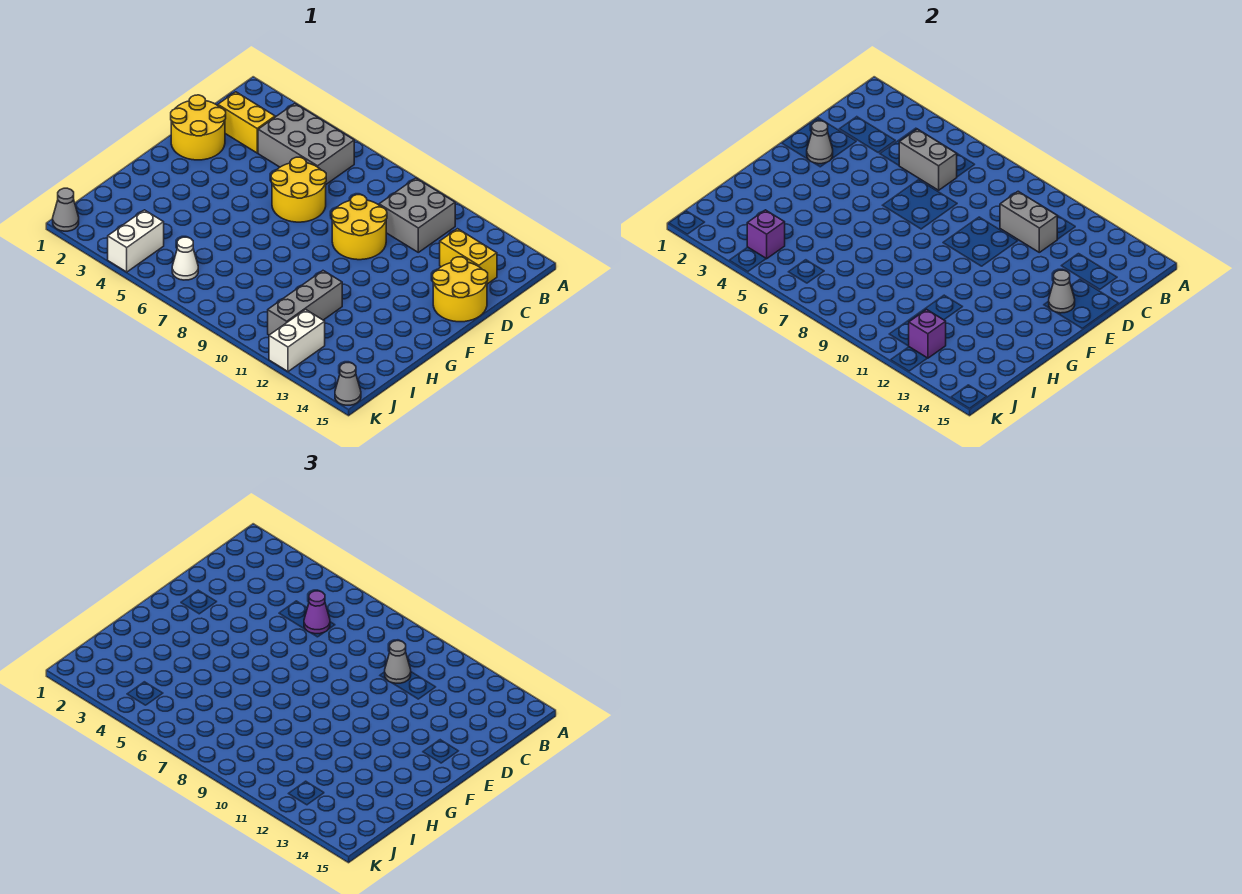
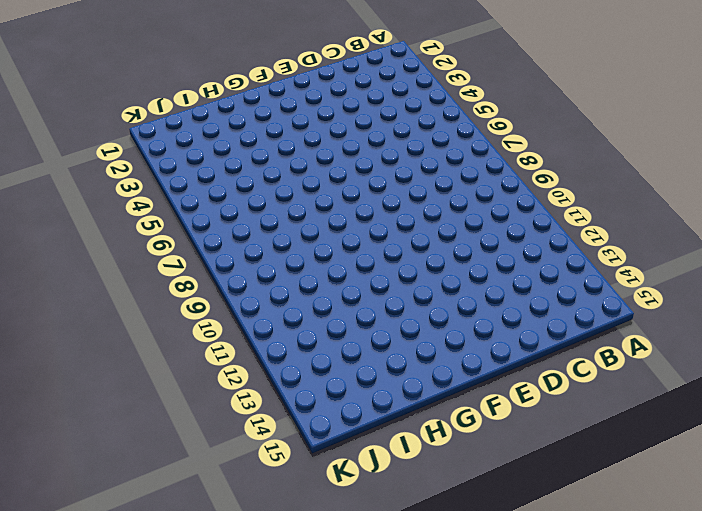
none -> grey brick B4:C6 level 1
none -> grey brick B10:C11 level 1
none -> yellow brick C2:C3 level 1

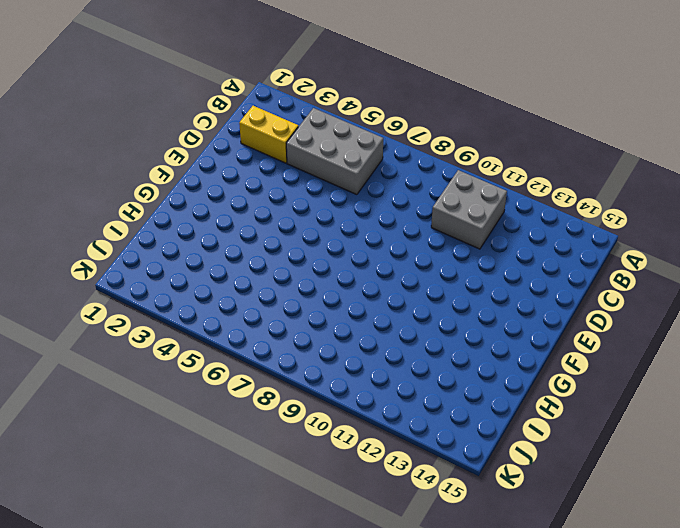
none -> yellow brick C13:C14 level 1
none -> yellow round brick D1:E2 level 1
none -> yellow round brick D6:E7 level 1

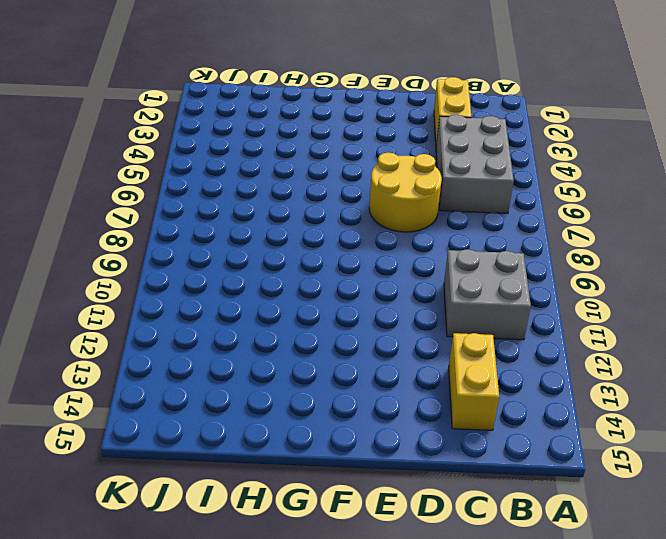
none -> yellow round brick D1:E2 level 1
none -> yellow round brick D9:E10 level 1
none -> yellow round brick D14:E15 level 1

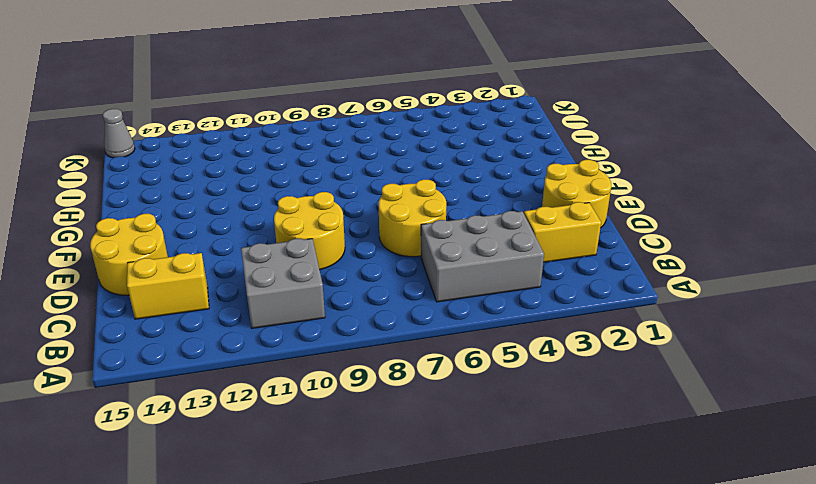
none -> grey brick H11:J11 level 1
none -> white brick J4:K4 level 1
none -> white cone J6 level 1

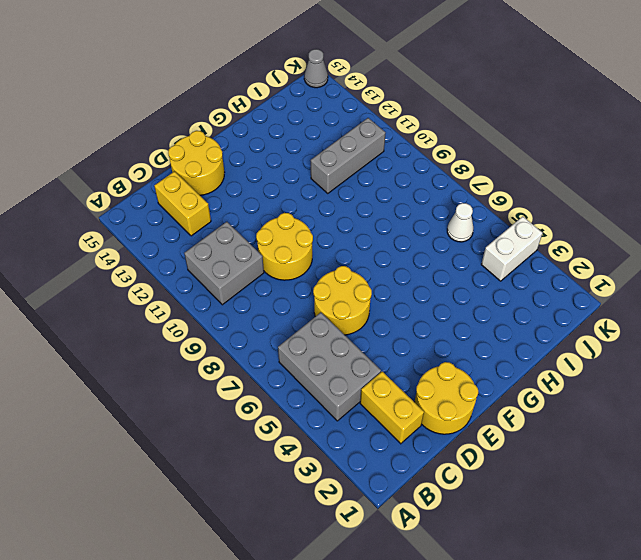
none -> white brick J12:K12 level 1
none -> grey cone K1 level 1
none -> grey brick C5:C6 level 2

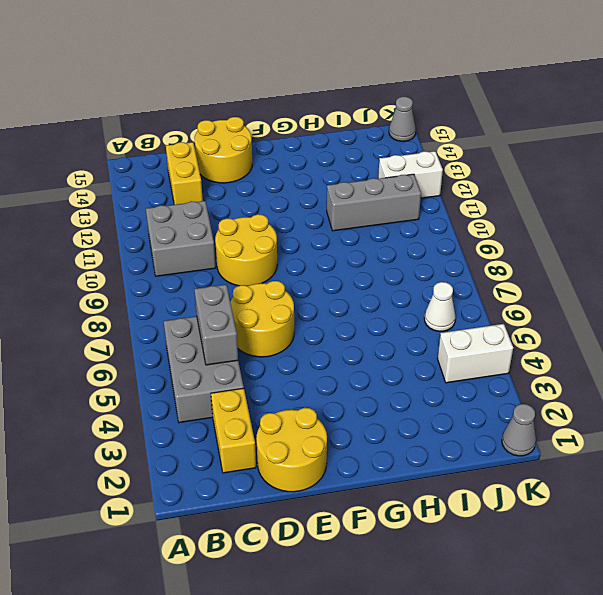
none -> grey brick C10:C11 level 2
none -> grey cone E2 level 2
none -> grey cone E14 level 2

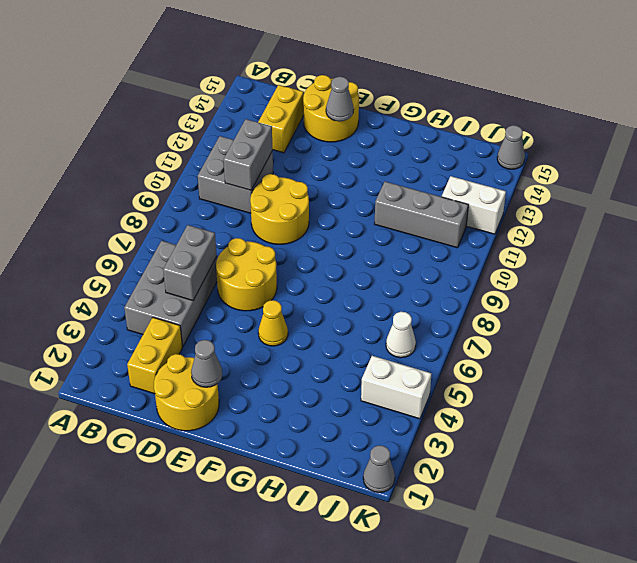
yellow cone F5 level 1 -> none
none -> purple brick J4 level 2
none -> purple brick J12 level 2
none -> purple cone C6 level 3

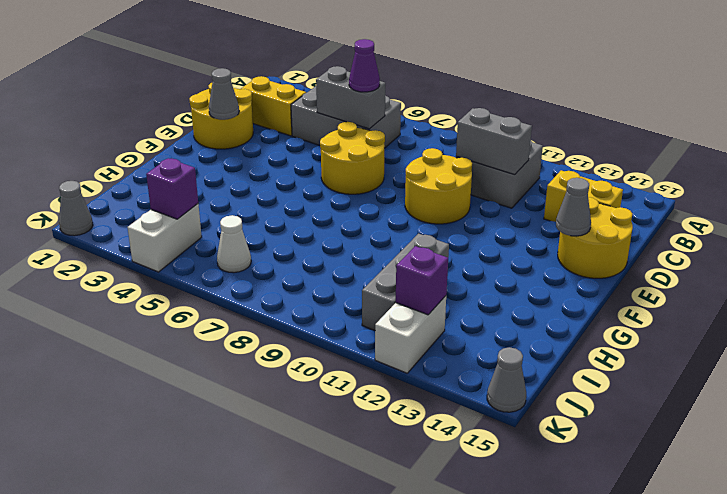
none -> grey cone C10 level 3

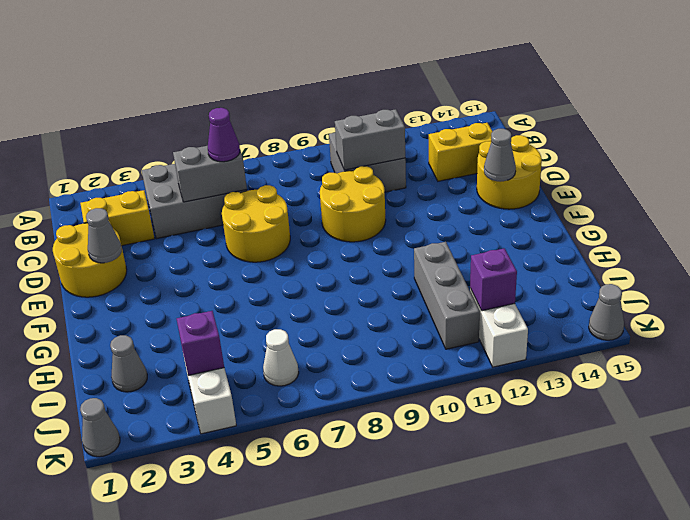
grey cone I2 level 1 -> grey cone C10 level 3

